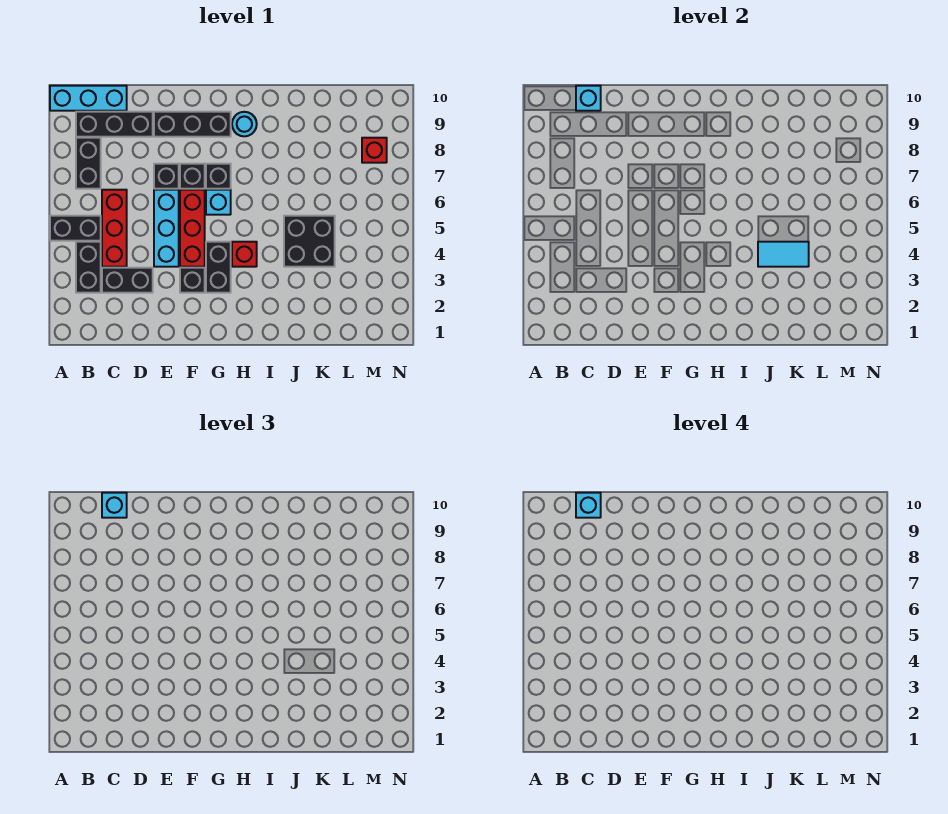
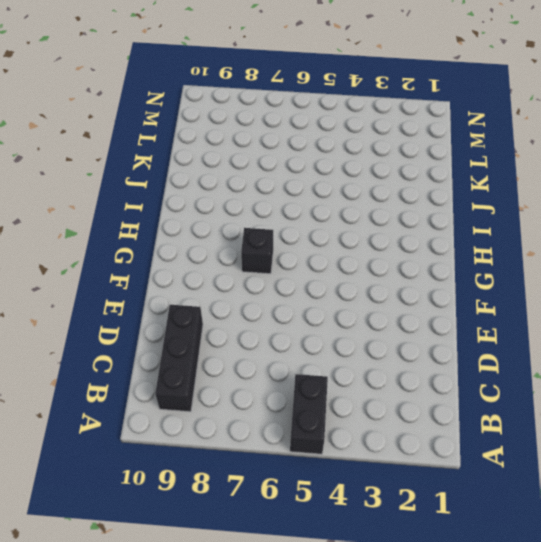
none -> cyan brick A10:C10 level 1
none -> black brick B3:B4 level 1
none -> black brick B7:B8 level 1

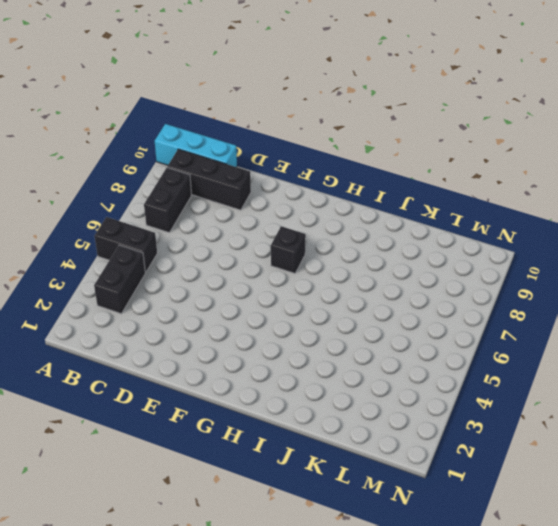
none -> black brick C3:D3 level 1
none -> red brick C4:C6 level 1
none -> cyan brick E4:E6 level 1

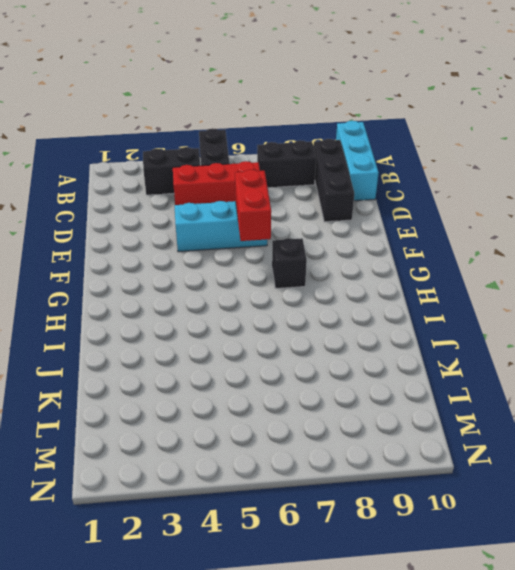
red brick E6:F6 level 2 -> none
none -> black brick C3:D3 level 1
none -> black brick E7 level 1
none -> black brick E9:G9 level 1

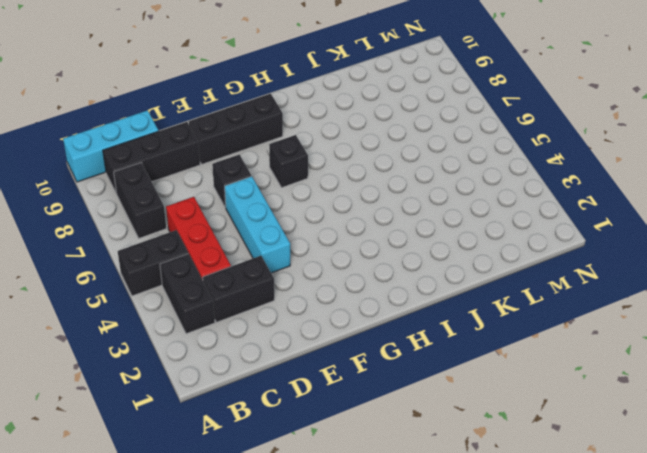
none -> black brick F3 level 1
none -> red brick F4:F6 level 1
none -> black brick F7 level 1

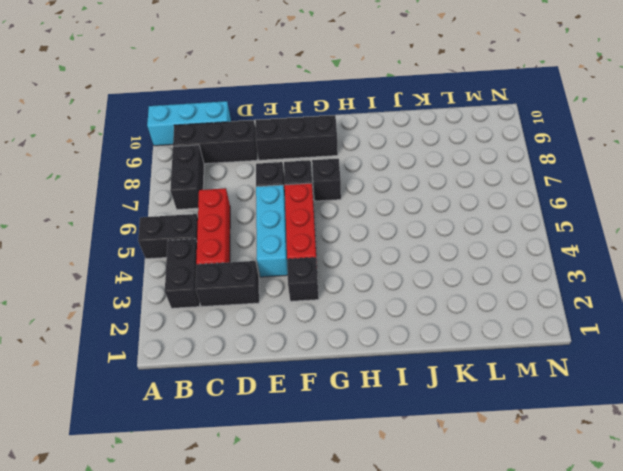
none -> black brick G3:G4 level 1
none -> cyan brick G6 level 1
none -> red brick H4 level 1

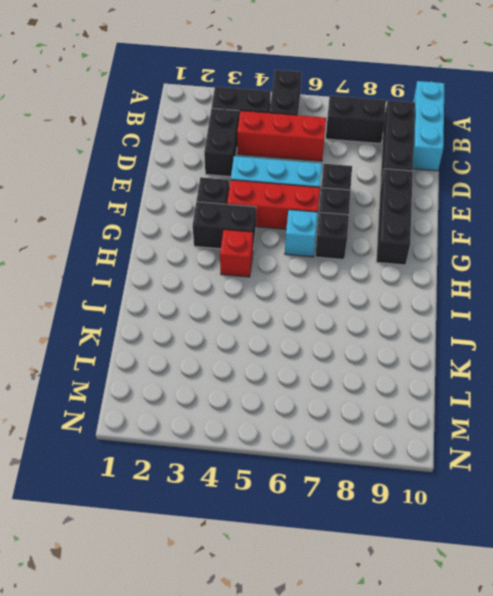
none -> cyan round brick H9 level 1
none -> black brick J4:K5 level 1
none -> red brick M8 level 1

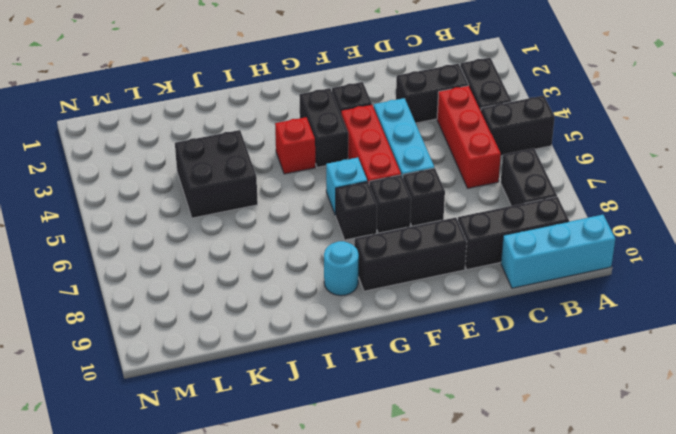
none -> red brick M8 level 1
none -> cyan brick C10 level 2
none -> cyan tile J4:K4 level 2

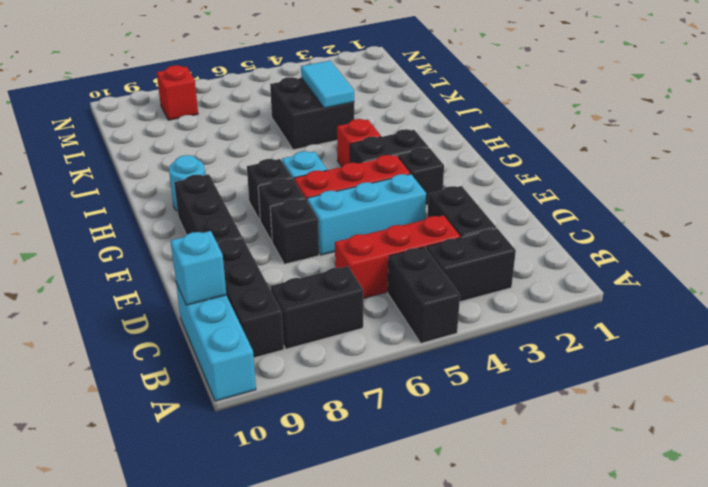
none -> cyan brick C10 level 3
none -> cyan brick C10 level 4

